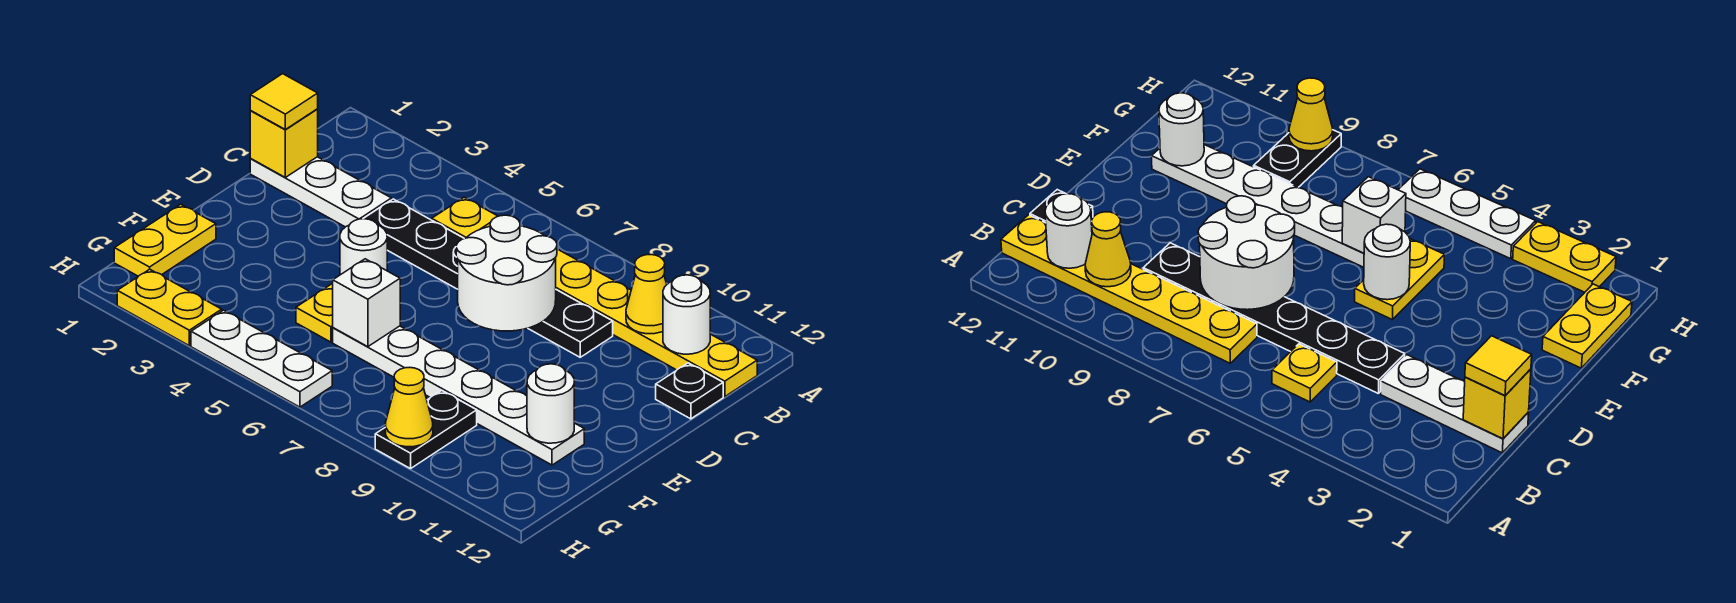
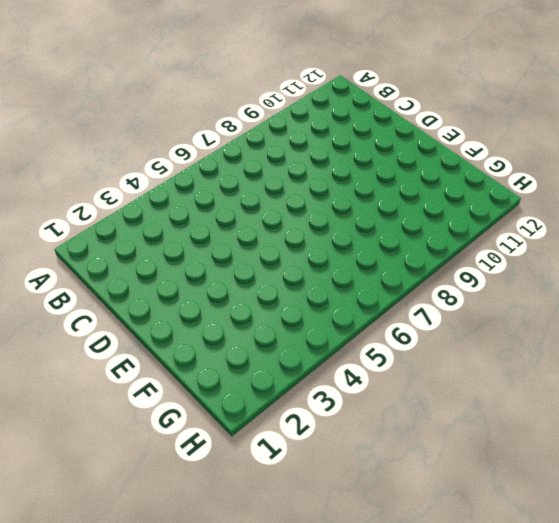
none -> yellow plate B5 level 1
none -> yellow plate B7:B12 level 1
none -> white plate C1:C3 level 1

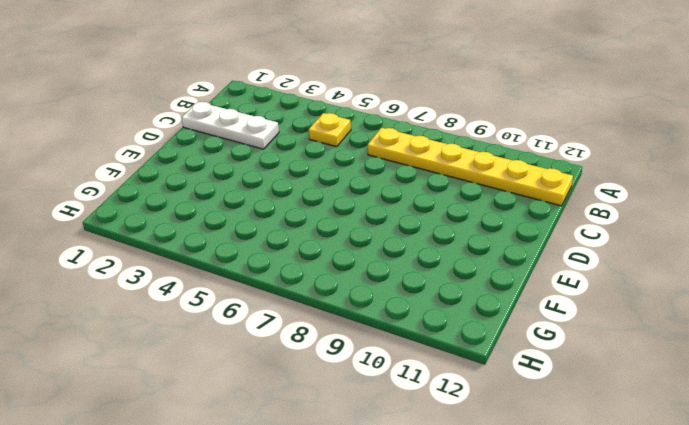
none -> black plate C4:C9 level 1
none -> black plate C12 level 1
none -> yellow plate E5:F5 level 1

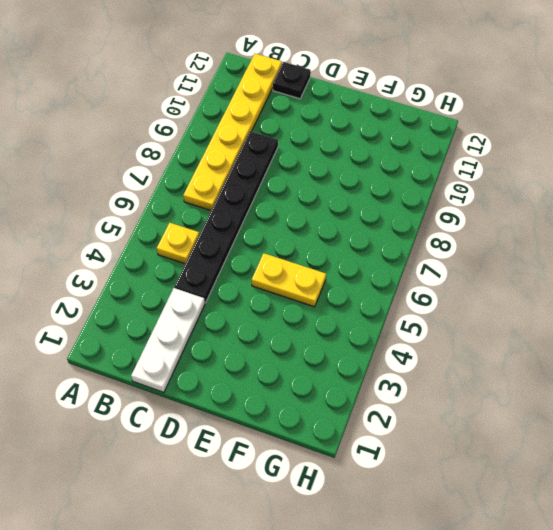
none -> yellow plate F1:G1 level 1
none -> white plate F6:F11 level 1
none -> black plate G9:H9 level 1

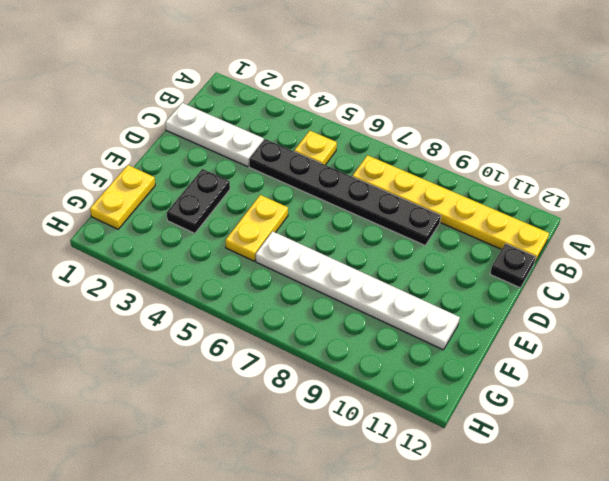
black plate E3:F3 level 1 -> black plate G9:H9 level 1
none -> yellow plate H2:H3 level 1
none -> white plate H4:H6 level 1
none -> yellow cone B10 level 2

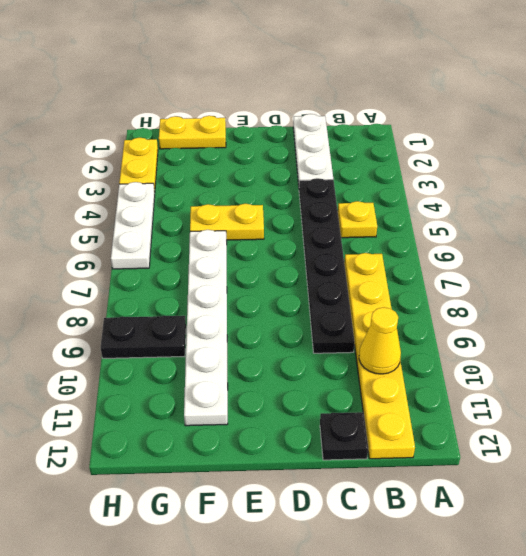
none -> white round brick B11 level 2
none -> yellow brick C1 level 2
none -> white round brick C7:D8 level 2

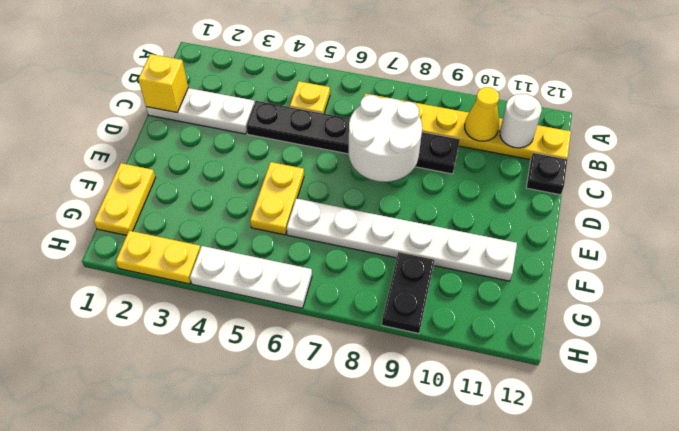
none -> white round brick E5 level 2
none -> white brick F6 level 2
none -> white round brick F11 level 2

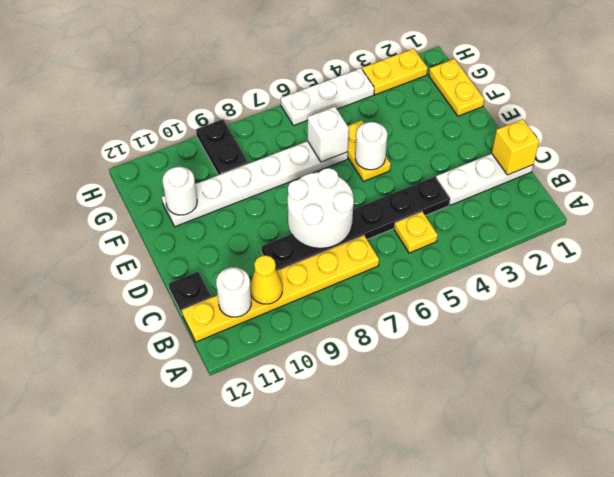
none -> yellow cone H9 level 2
none -> yellow tile C1 level 3

